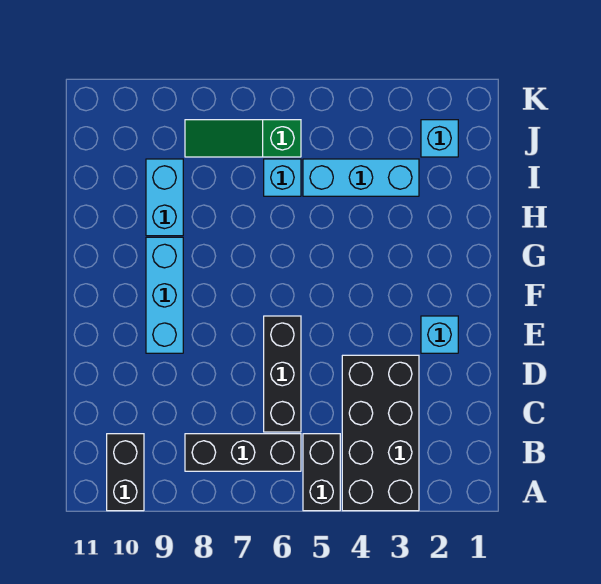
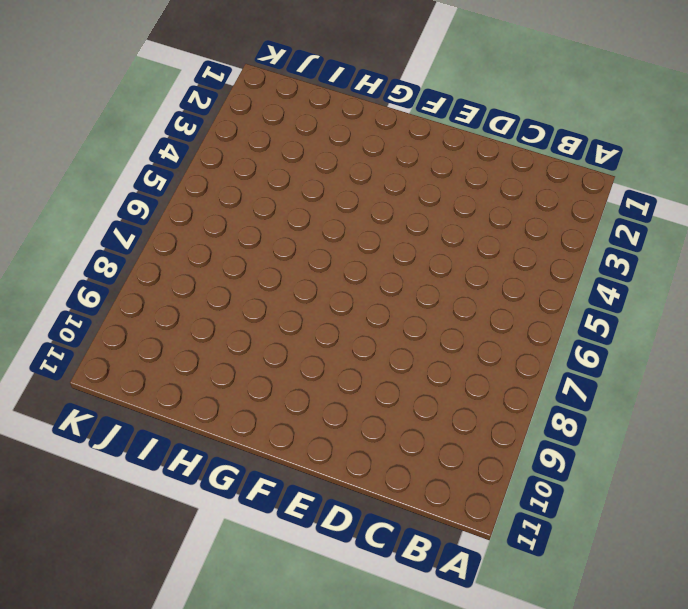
none -> black brick A3:D4 level 1
none -> black brick A5:B5 level 1
none -> black brick A10:B10 level 1

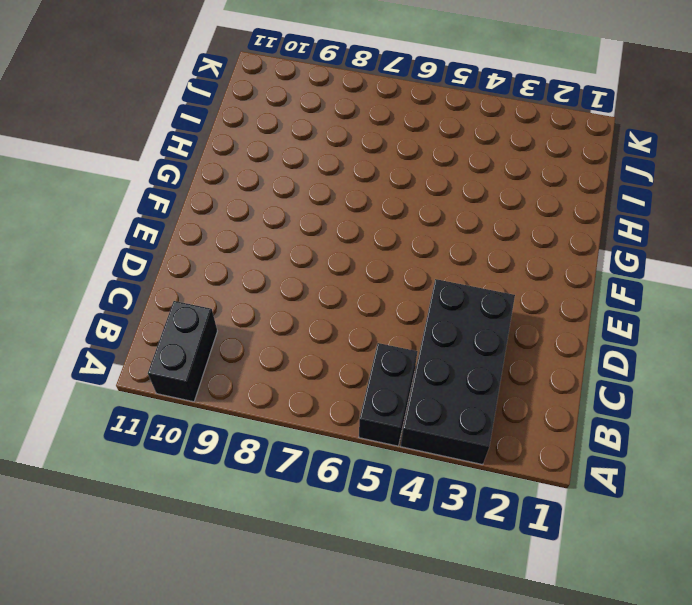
none -> black brick B6:B8 level 1
none -> black brick C6:E6 level 1
none -> cyan brick E2 level 1

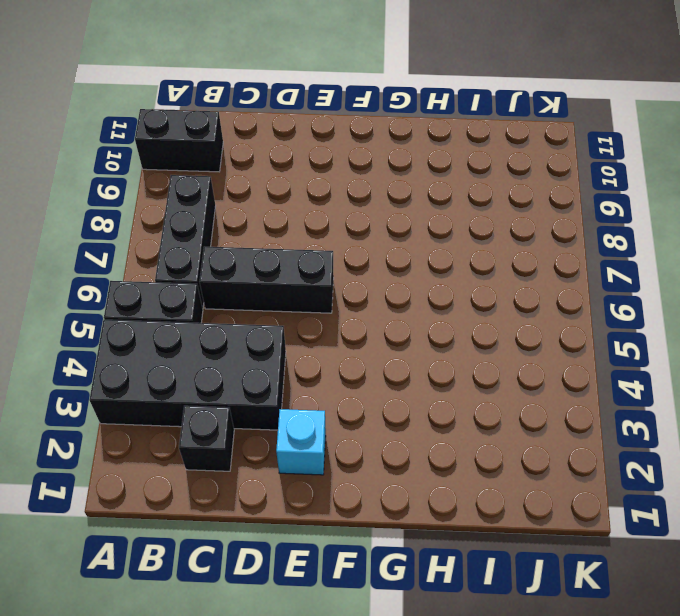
black brick C2 level 1 -> none
none -> cyan brick E9:G9 level 1
none -> cyan brick H9:I9 level 1
none -> cyan brick I3:I5 level 1

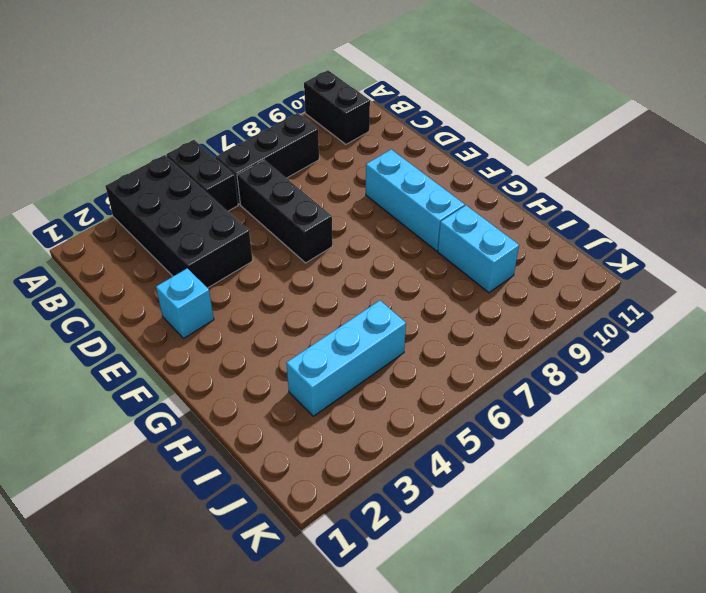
none -> cyan brick I6 level 1
none -> cyan brick J2 level 1
none -> green slope J6:J8 level 1 top 6

